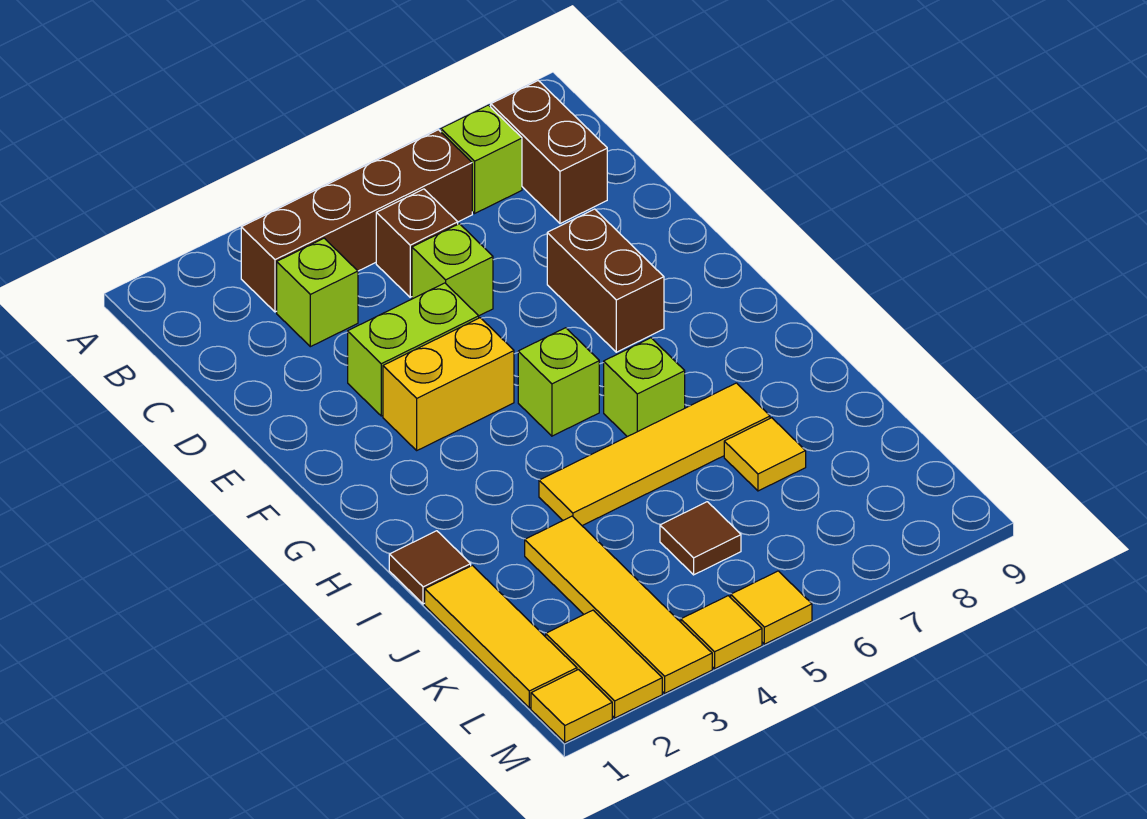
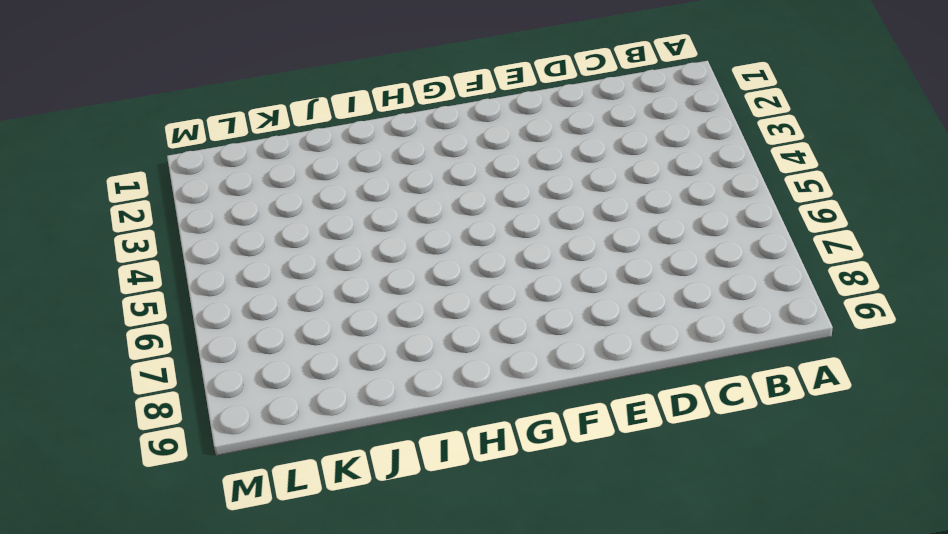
none -> brown brick B3:B6 level 1
none -> lime brick B7 level 1
none -> brown brick B8:C8 level 1

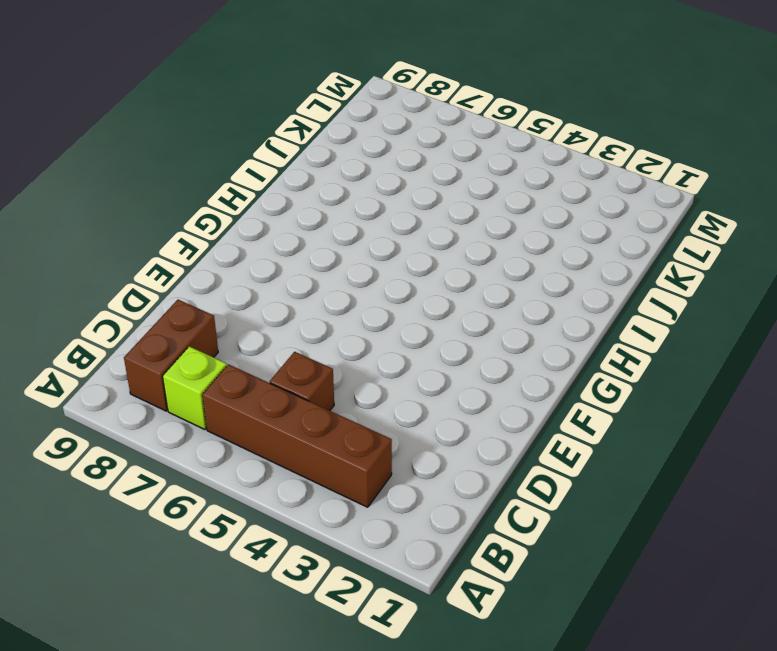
none -> lime brick C3 level 1
none -> lime brick D5 level 1
none -> lime brick E3:E4 level 1

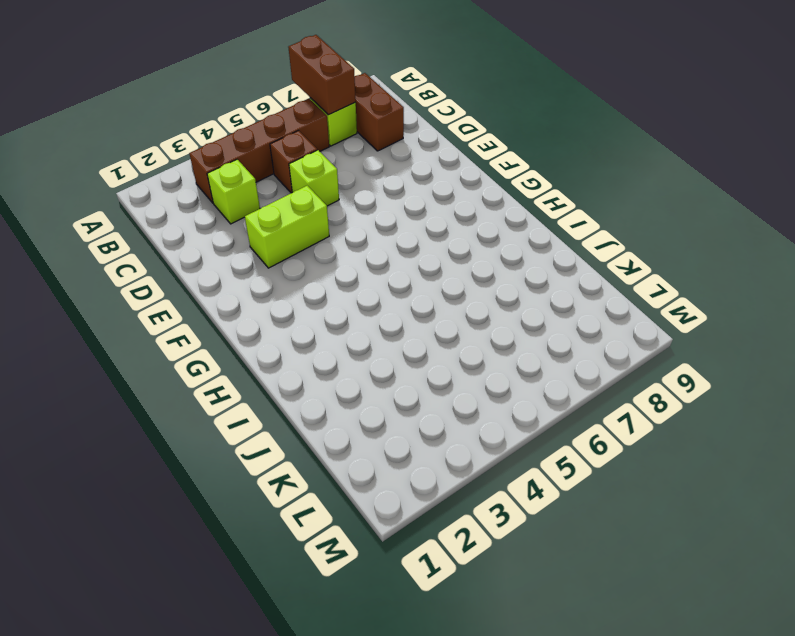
brown brick A7:B7 level 2 -> brown brick E7:F7 level 1
none -> yellow brick F3:F4 level 1
none -> lime brick G5 level 1
none -> lime brick H6 level 1

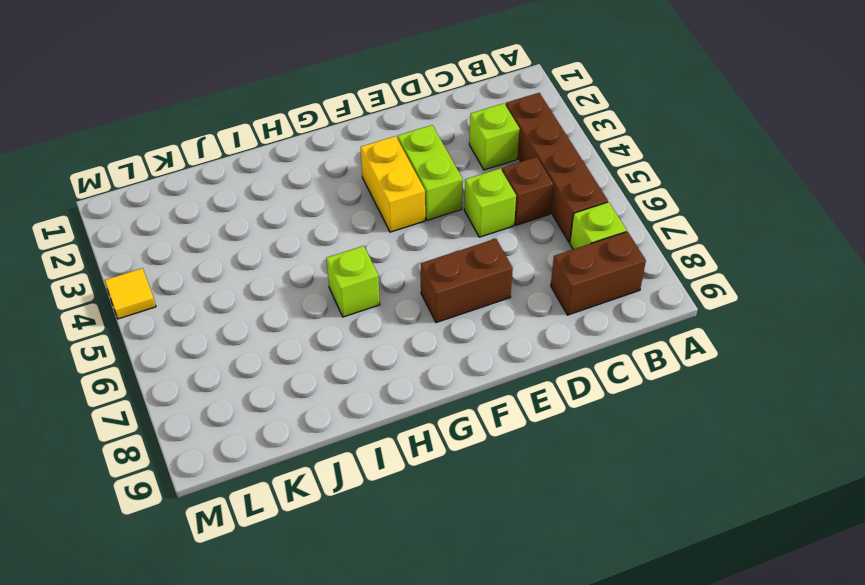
none -> lime brick G5 level 1
none -> brown tile I1 level 1
none -> yellow tile I4:I7 level 1

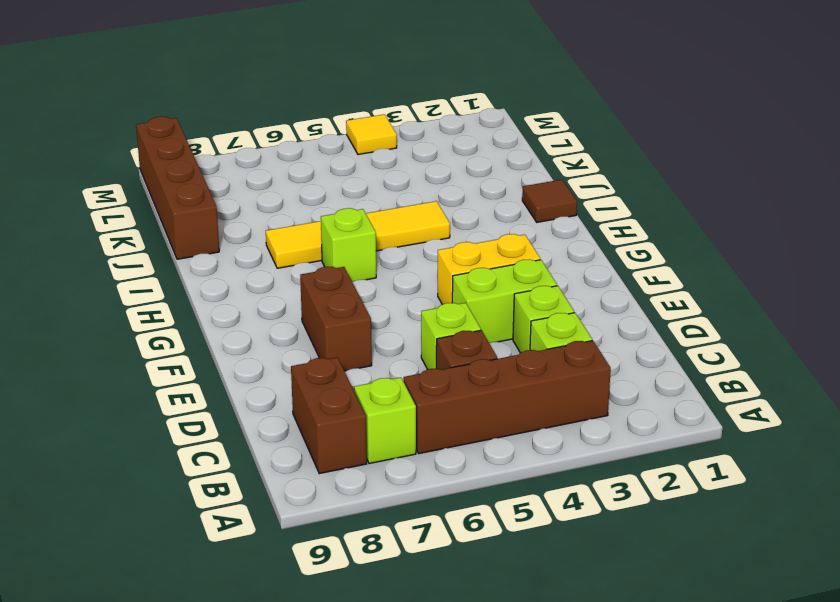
lime brick D3 level 1 -> lime brick G5 level 1
brown brick J9:M9 level 1 -> none
none -> yellow tile J1:L1 level 1
none -> yellow tile J3:M3 level 1
none -> yellow tile J7 level 1

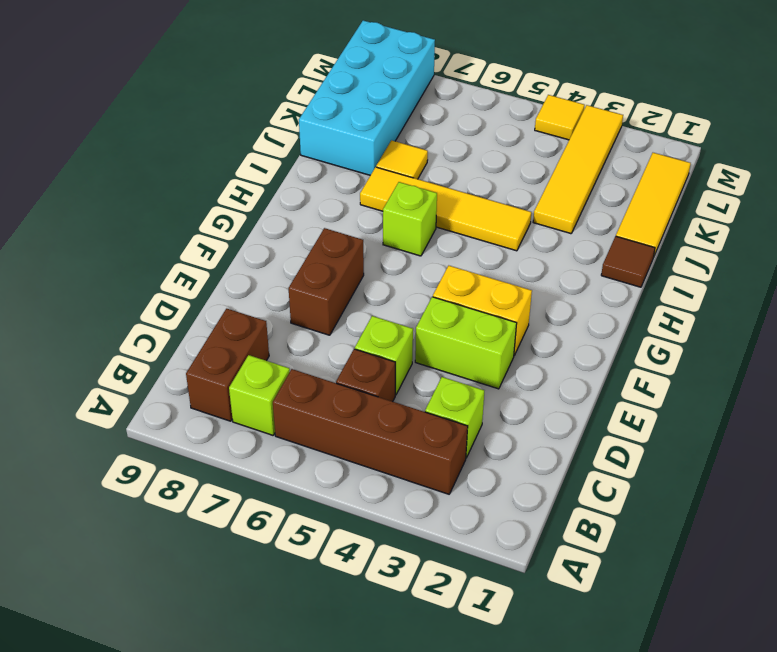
cyan brick J8:M9 level 1 -> none
none -> lime brick G5 level 1
none -> brown tile K5 level 1
none -> yellow tile L2:M2 level 1

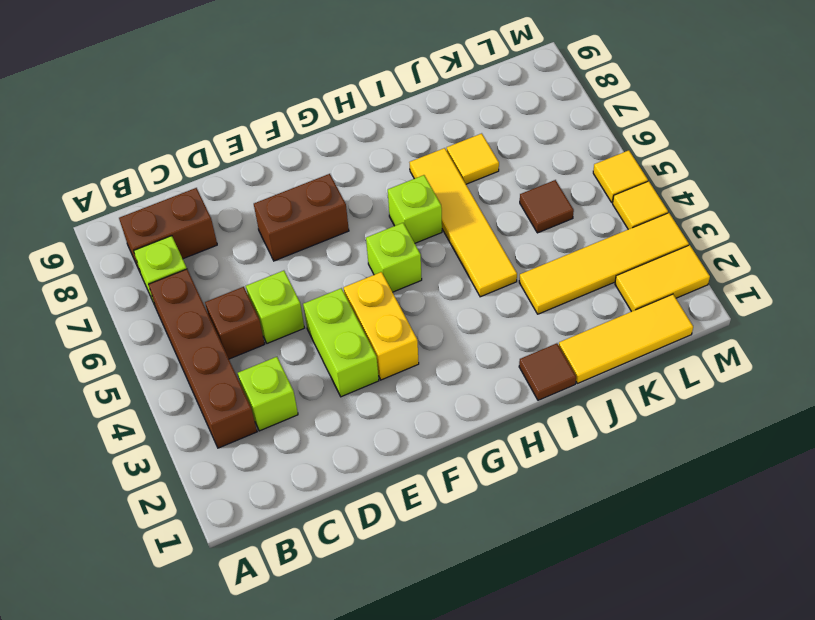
none -> yellow tile M1 level 1

